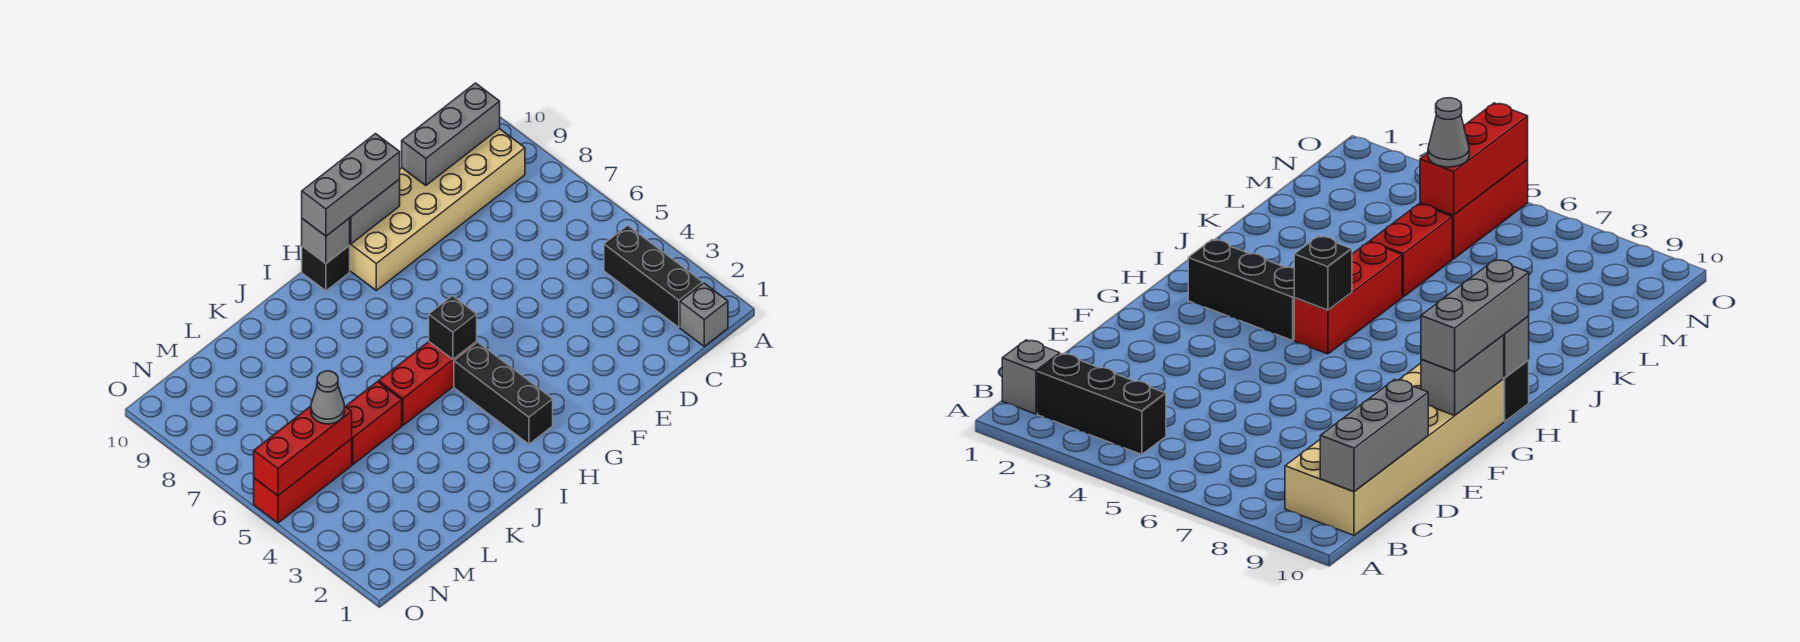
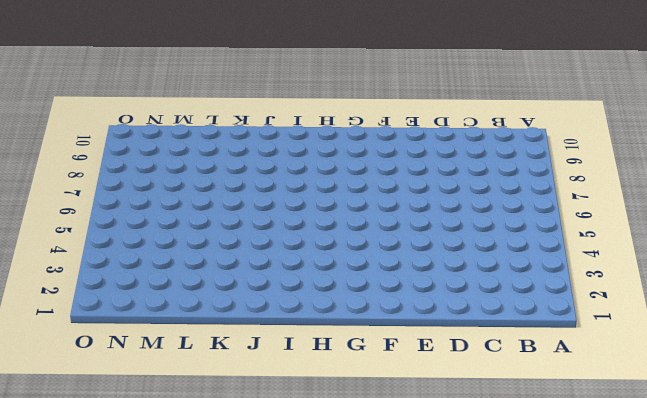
none -> grey brick B1 level 1
none -> black brick B2:B4 level 1
none -> tan brick B9:G10 level 1

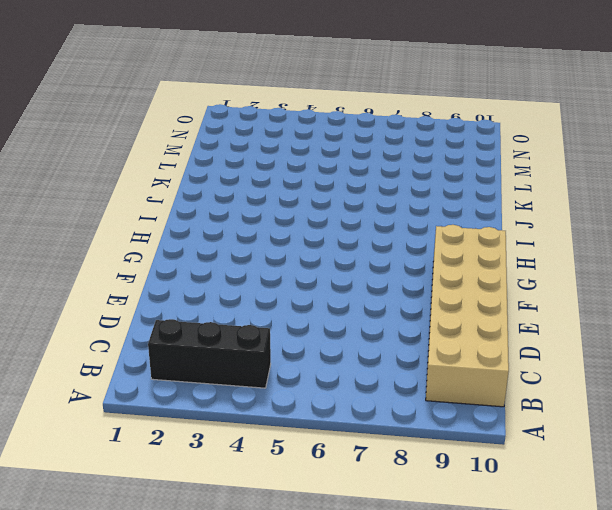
none -> grey brick B1 level 1
none -> black brick H2:H4 level 1
none -> red brick H5:J5 level 1

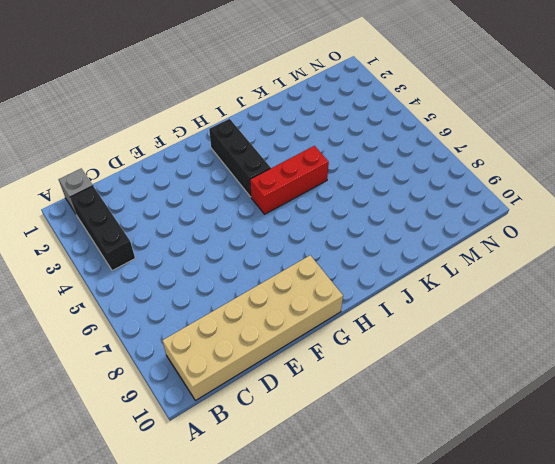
none -> black brick H10 level 1
none -> red brick K5:L5 level 1
none -> red brick M5:O5 level 1

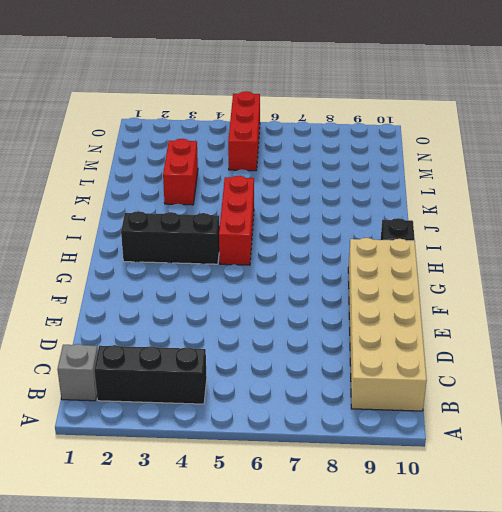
red brick K3:L3 level 1 -> red brick K5:L5 level 1
none -> grey brick B10:D10 level 2
none -> grey brick F10:G10 level 2
none -> black brick H5 level 2

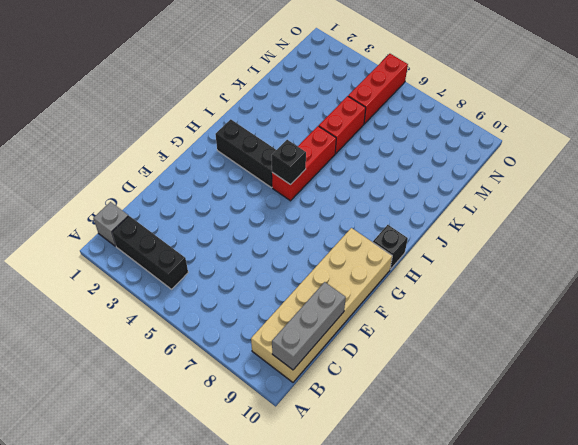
none -> grey brick F10:G10 level 2
none -> grey brick H10 level 2
none -> red brick M5:O5 level 2

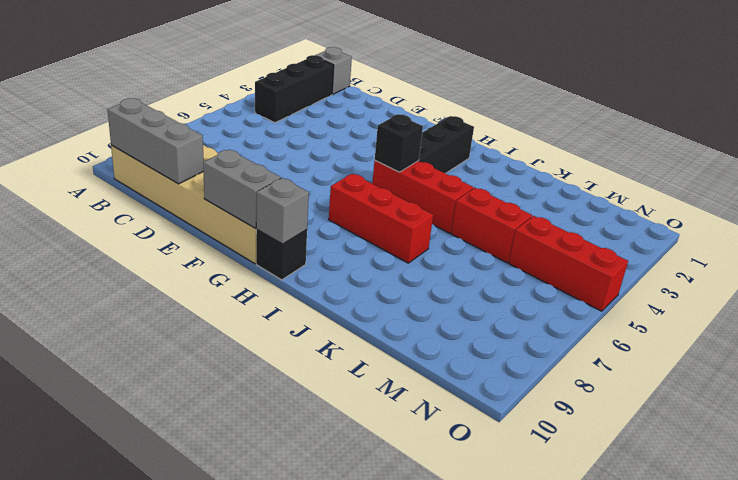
red brick H7:J7 level 1 -> red brick M5:O5 level 2
none -> grey brick F10:H10 level 3
none -> grey cone M5 level 3

